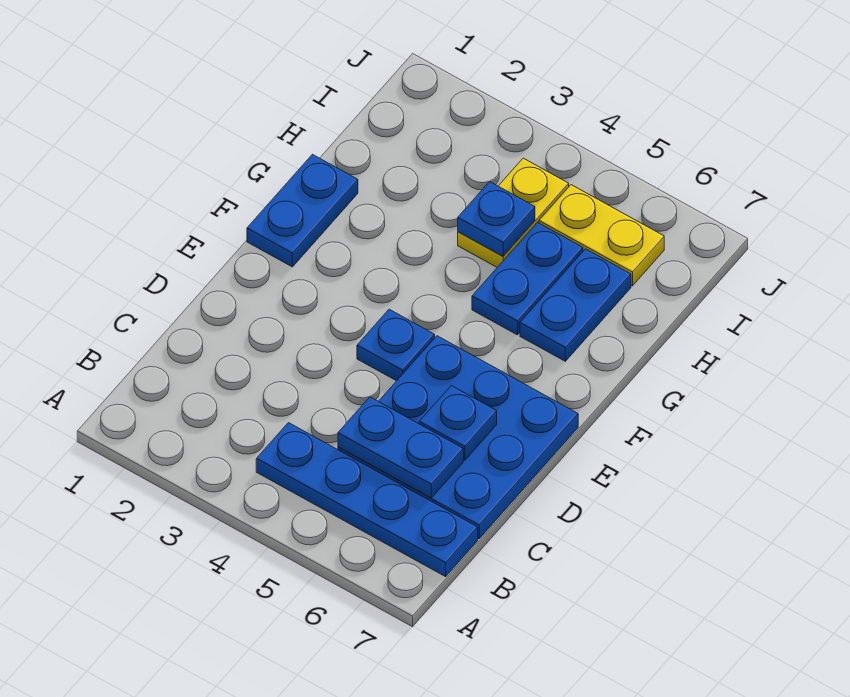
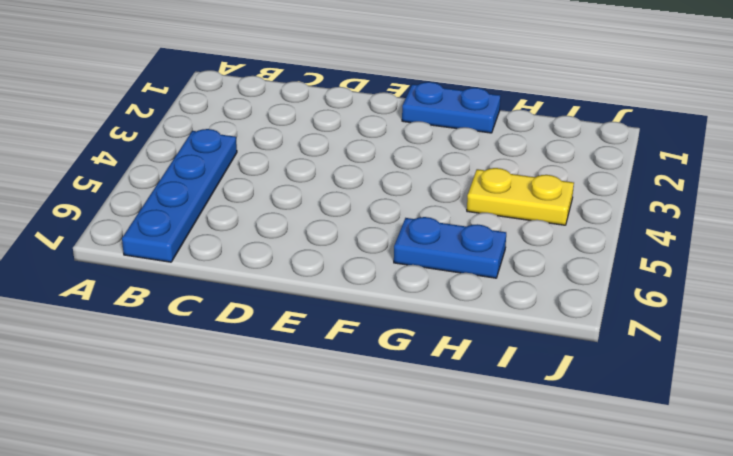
none -> blue plate C5:E7 level 1
none -> blue plate E4 level 1

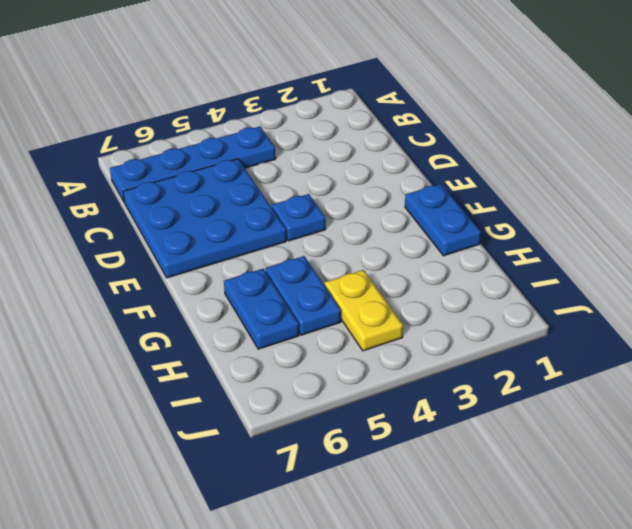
none -> yellow plate I5:I6 level 1
none -> blue plate C5:C6 level 2

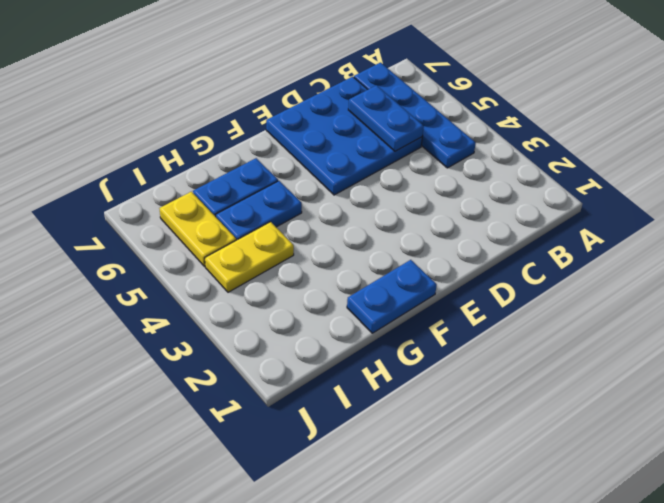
none -> blue plate E4 level 1
none -> blue plate D6 level 2

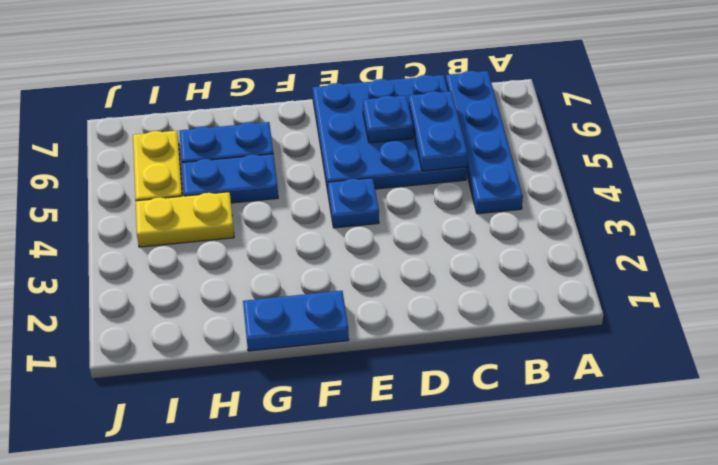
none -> blue plate H4 level 2

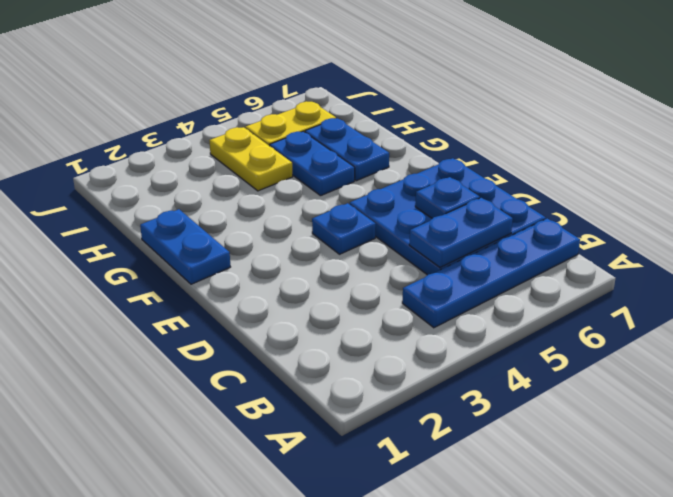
none -> blue plate H4 level 2

